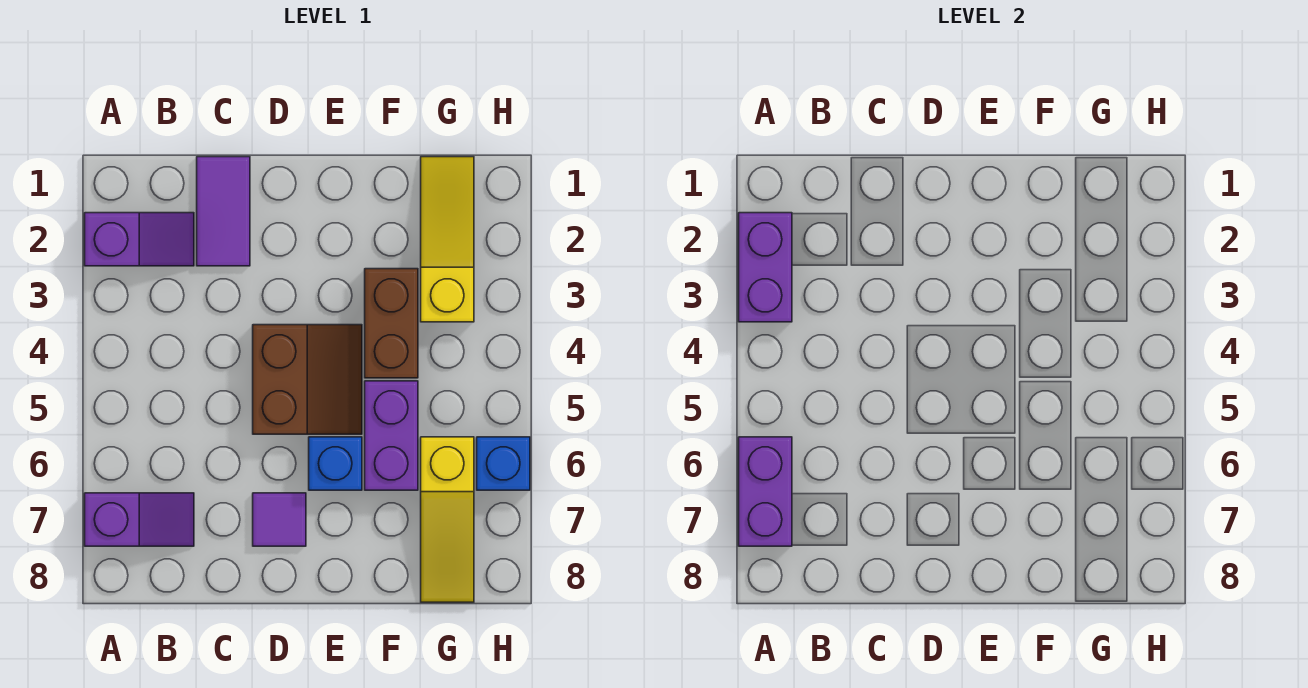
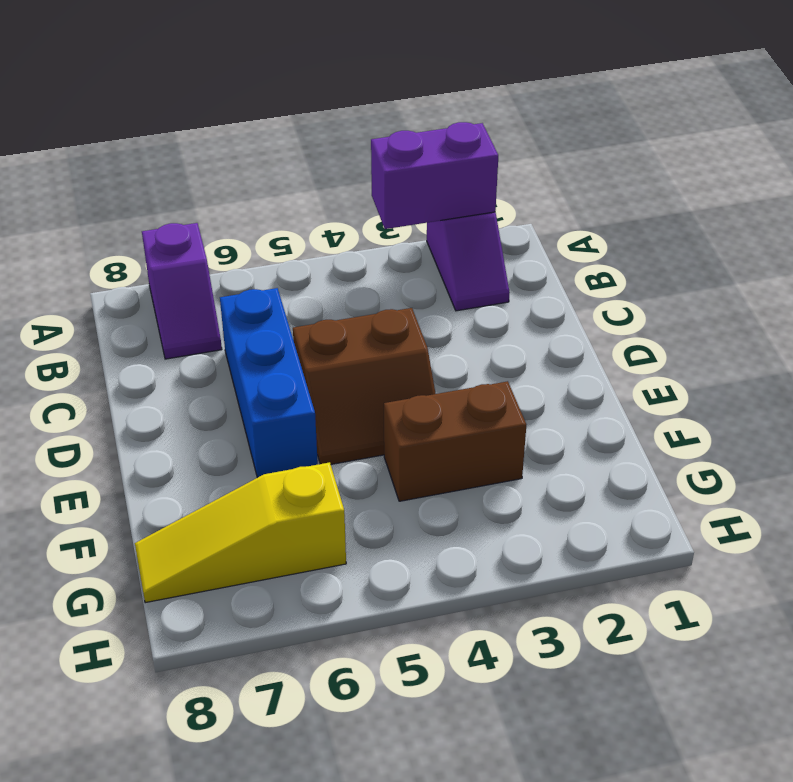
blue brick C6:E6 level 1 -> blue brick E6 level 1
none -> purple tile C1:C2 level 1
none -> purple tile D7 level 1
none -> purple brick F5:F6 level 1

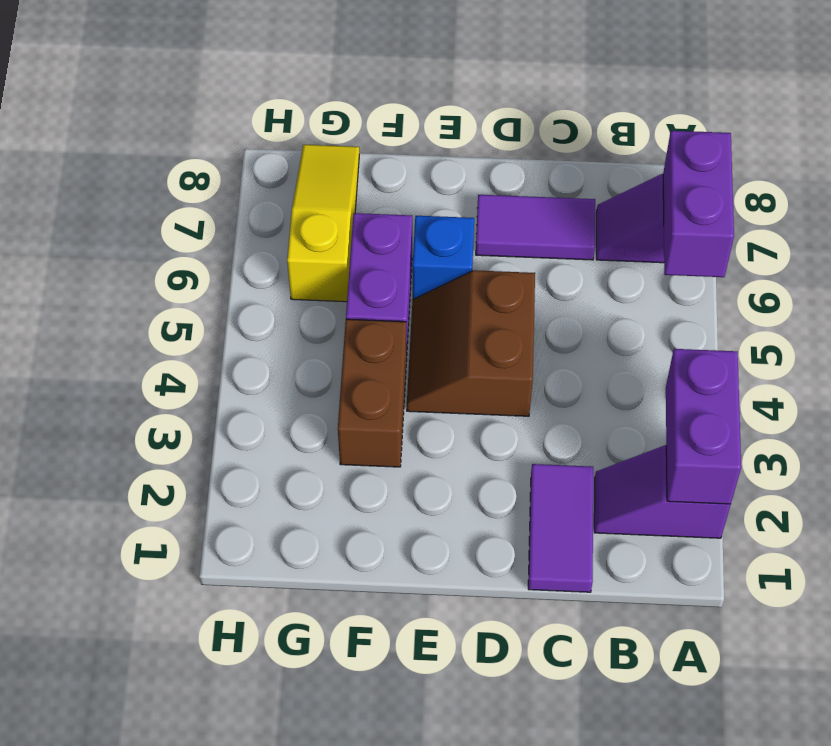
purple tile C7:D7 level 1 -> purple tile D7 level 1
none -> yellow slope G1:G3 level 1 top 3
none -> blue brick H6 level 1

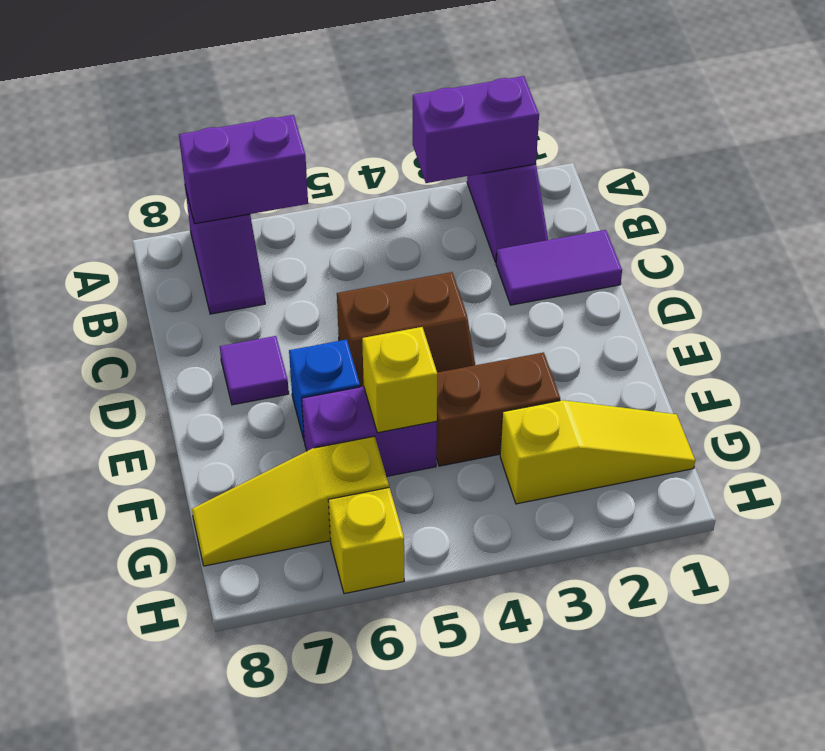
yellow brick F5 level 2 -> none
yellow brick H6 level 1 -> blue brick H6 level 1

